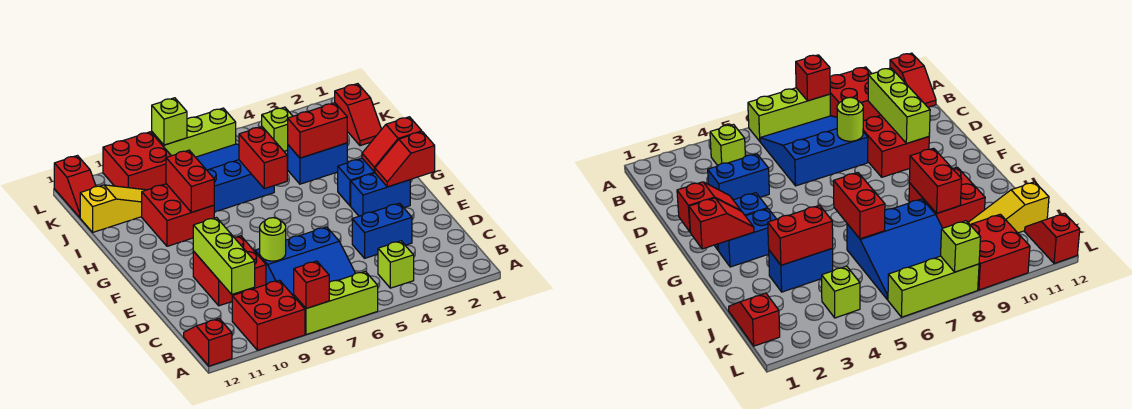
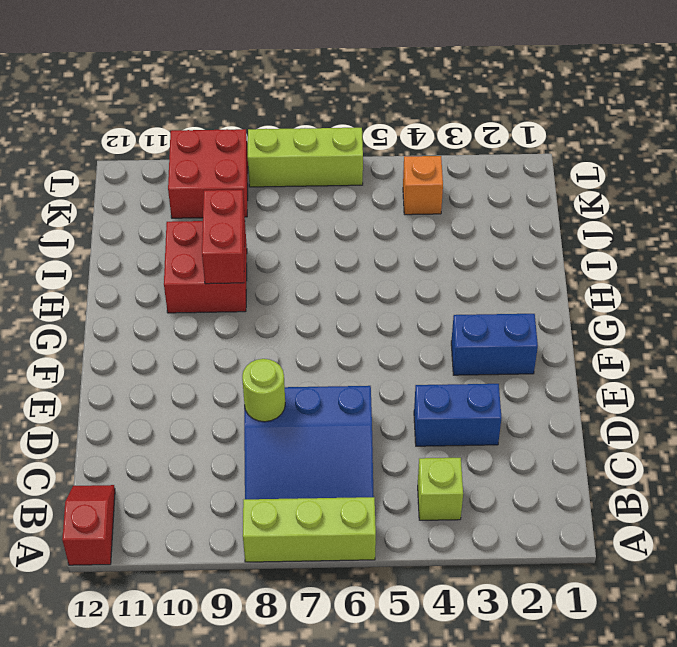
orange brick K4 level 1 -> lime brick K4 level 1
none -> red brick A9:B10 level 1
none -> red brick D9:E10 level 1
none -> blue brick G2:G3 level 1

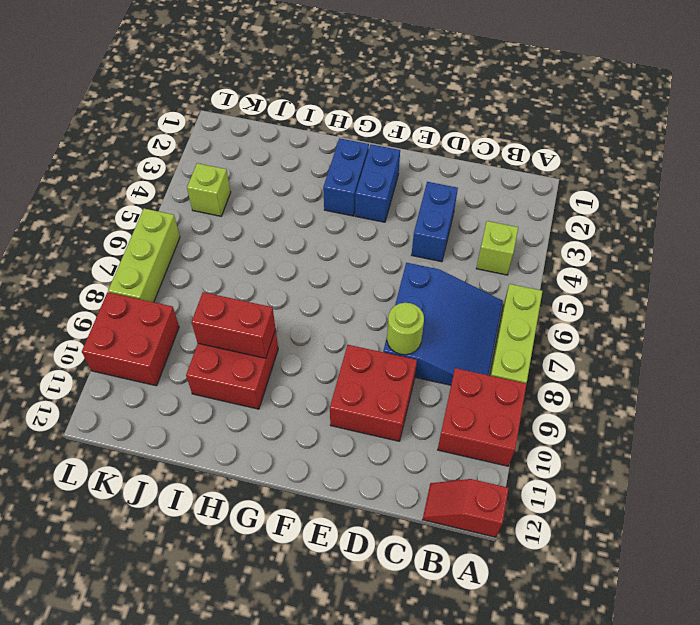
none -> blue brick I3:I4 level 1
none -> blue slope I6:K8 level 1 top I
none -> red slope J1:K1 level 1 top K

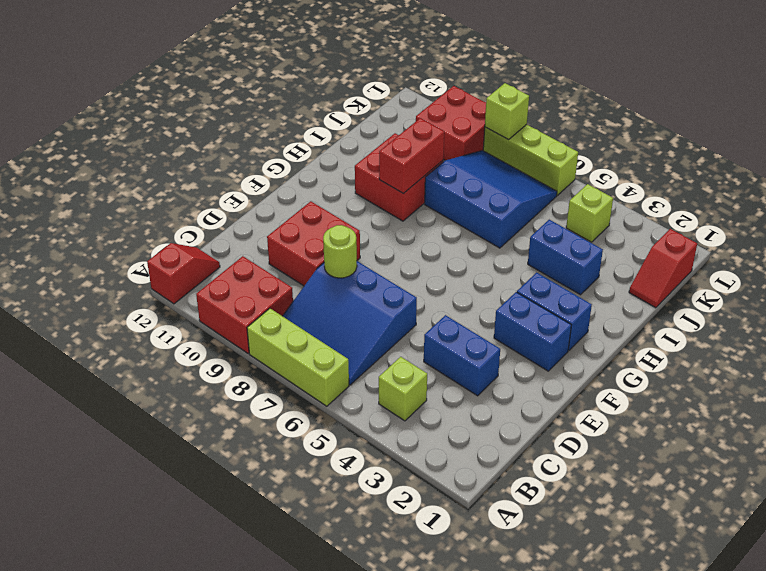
none -> yellow slope J10:J12 level 1 top 12
none -> red slope K12:L12 level 1 top L
none -> red brick A8 level 2

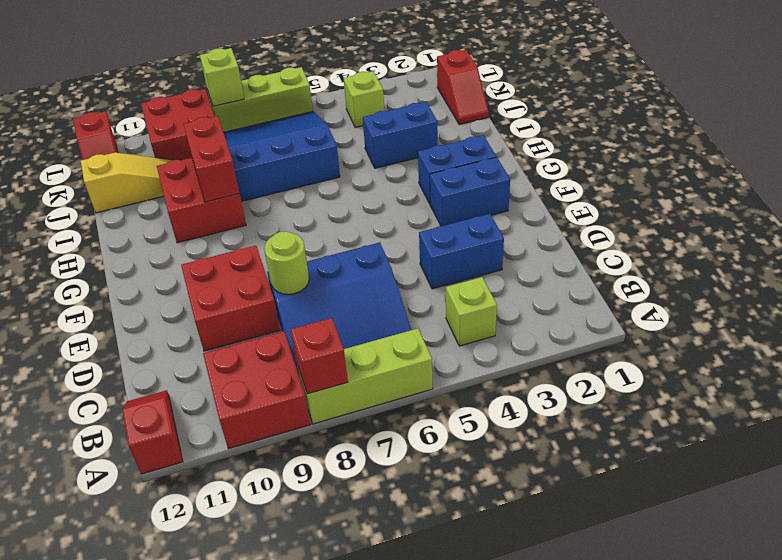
none -> lime brick C10:E10 level 2
none -> red slope F1:F2 level 2 top 1
none -> red slope G1:G2 level 2 top 1

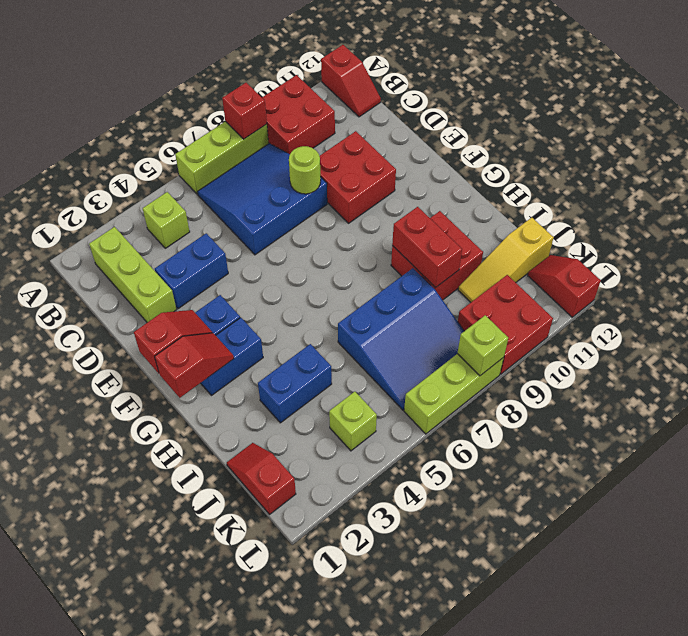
lime brick B2:D2 level 1 -> lime brick C10:E10 level 2
none -> red brick H6:I6 level 2
none -> red brick I3:I4 level 2

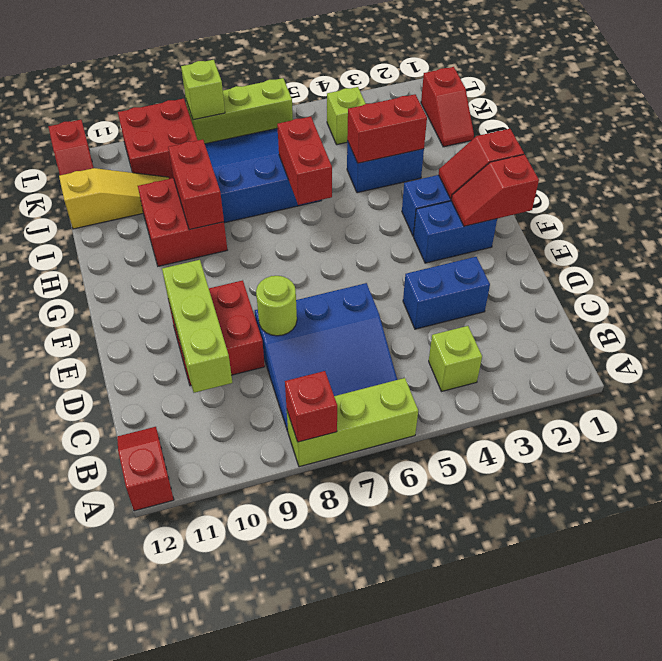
none -> red brick A9:B10 level 1

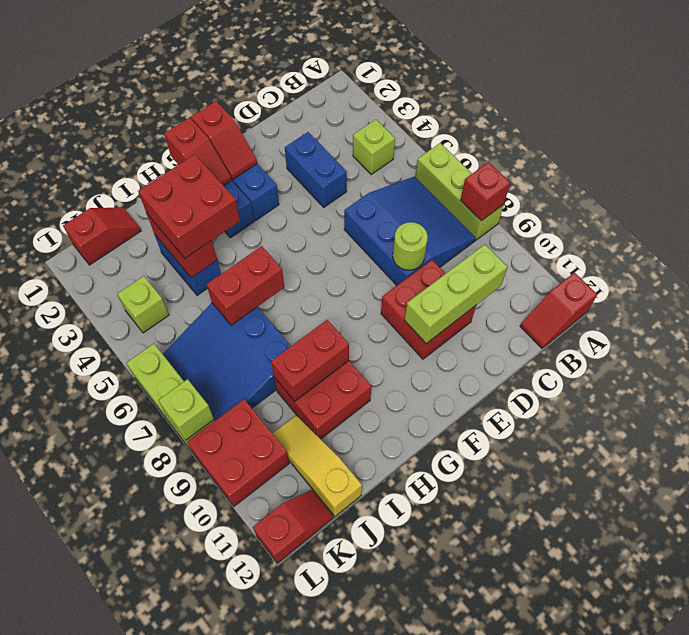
red brick H3:I4 level 3 -> red brick A9:B10 level 1

